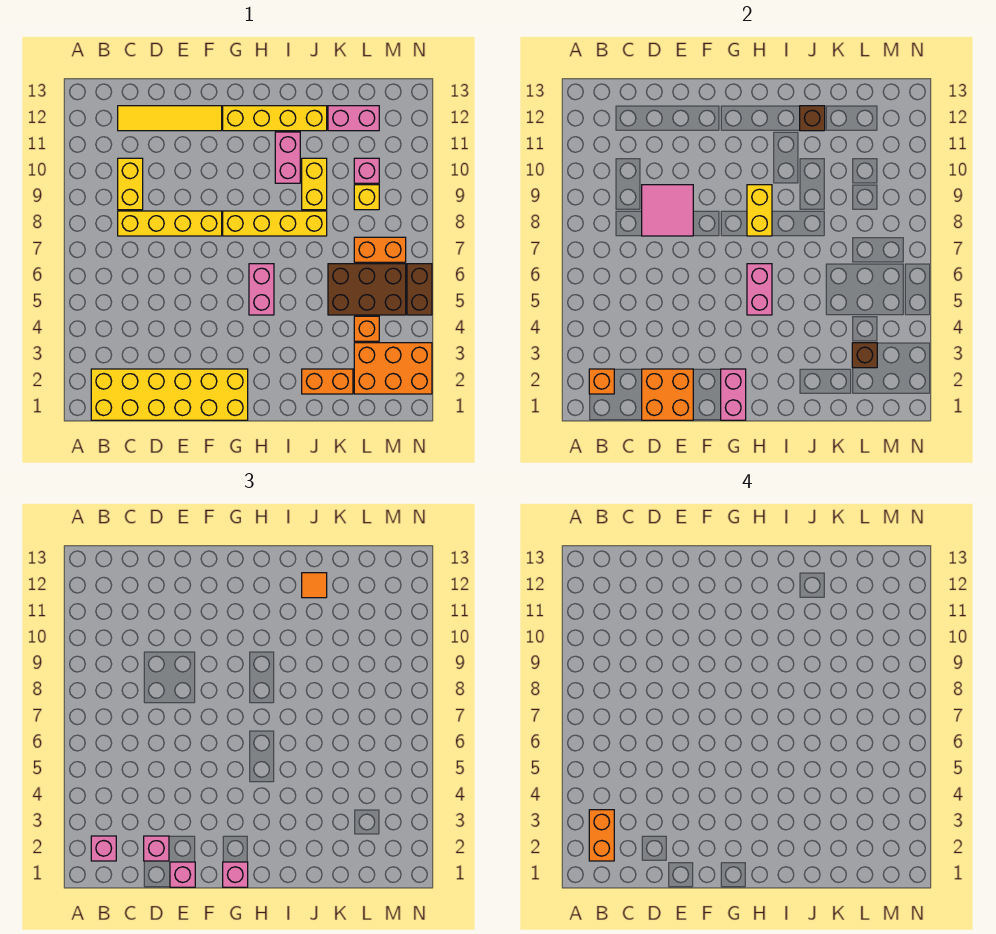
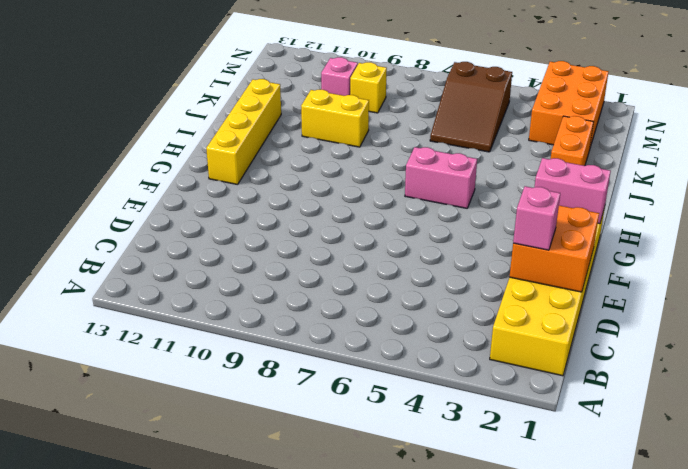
brown slope K5:M6 level 1 top M -> brown brick K5:M6 level 1
none -> yellow brick C8:F8 level 1
none -> yellow brick C9:C10 level 1
none -> yellow tile C12:F12 level 1
none -> yellow brick G8:J8 level 1

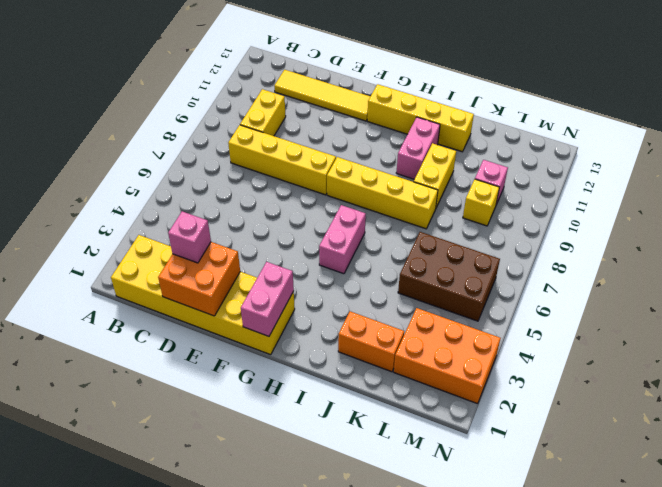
none -> pink brick K12:L12 level 1
none -> orange brick L4 level 1
none -> orange brick L7:M7 level 1
none -> brown brick N5:N6 level 1

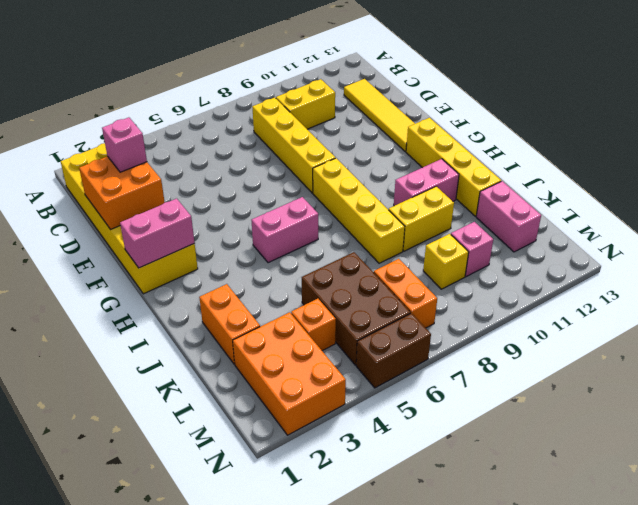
none -> orange brick B2 level 2
none -> pink tile D8:E9 level 2
none -> pink brick H5:H6 level 2
none -> yellow brick H8:H9 level 2

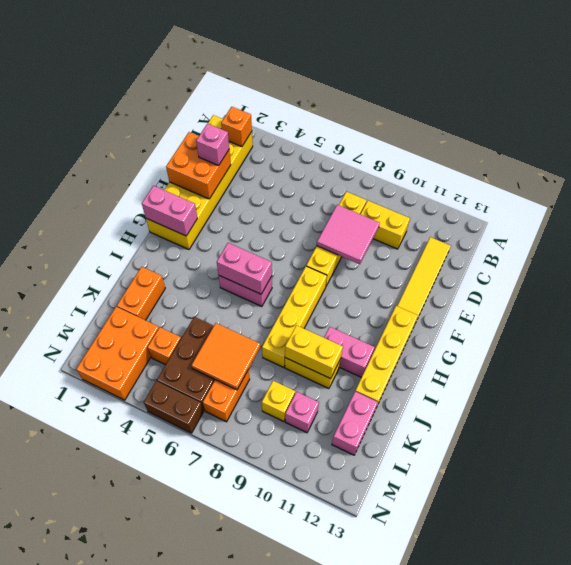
yellow brick J9:J10 level 2 -> yellow brick H8:H9 level 2
orange tile K6:L7 level 2 -> none
none -> brown brick J12 level 2
none -> brown brick L3 level 2
none -> pink brick B2 level 3
none -> pink brick E1 level 3

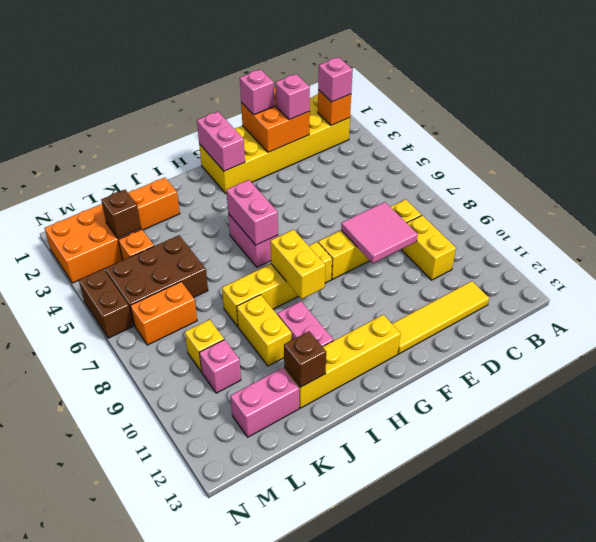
none -> pink brick G1 level 3
none -> orange tile J12 level 3
none -> orange brick B2:B3 level 4

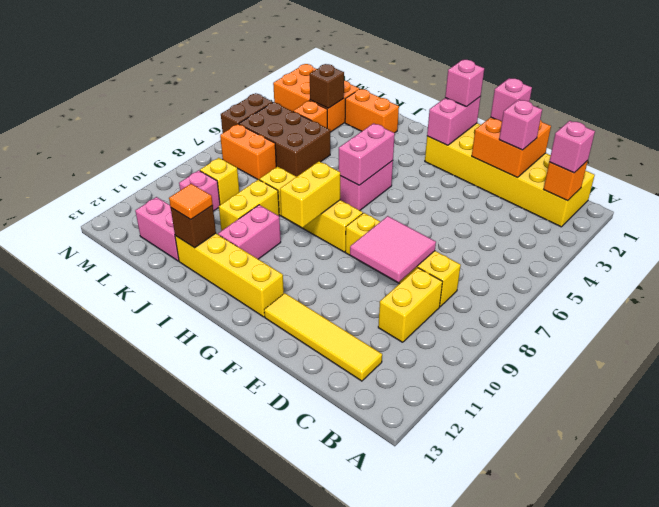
none -> orange brick B2:B3 level 4

